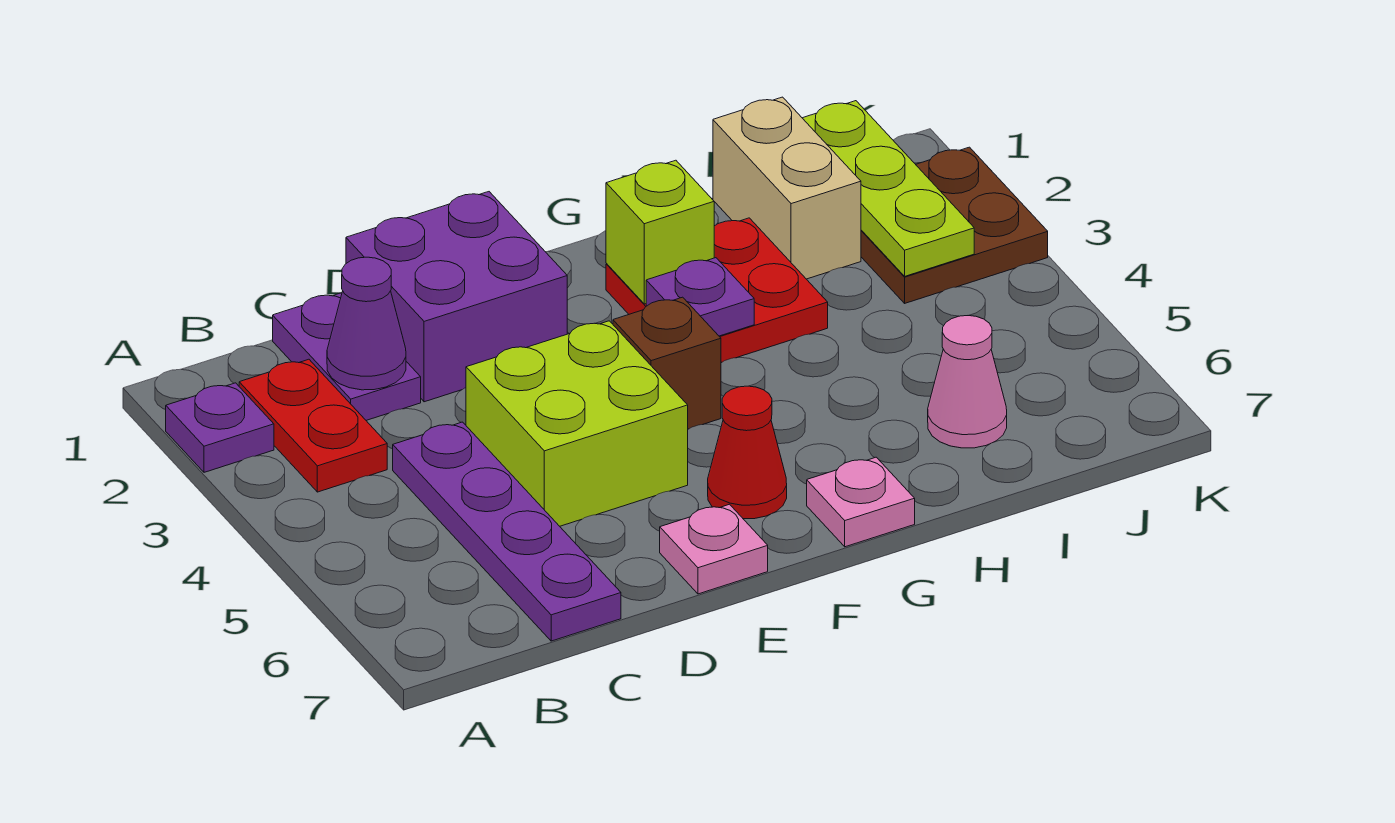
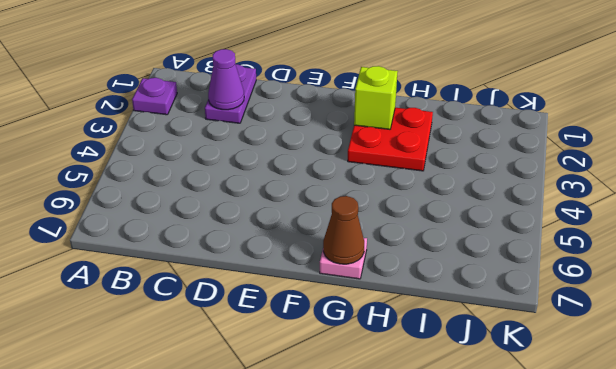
brown cone G7 level 2 -> none
none -> red plate B2:B3 level 1
none -> purple plate C4:C7 level 1
none -> purple brick D1:E2 level 1

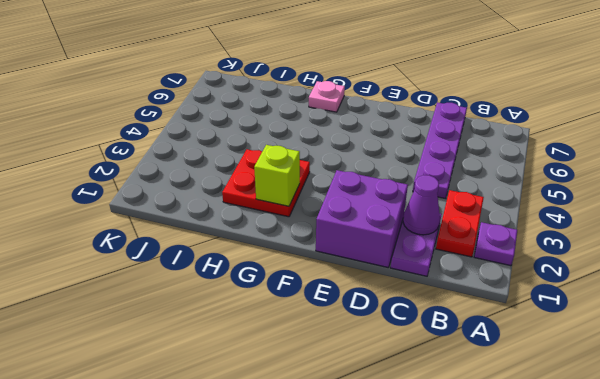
none -> lime brick D4:E5 level 1
none -> pink plate E7 level 1
none -> brown brick F4 level 1

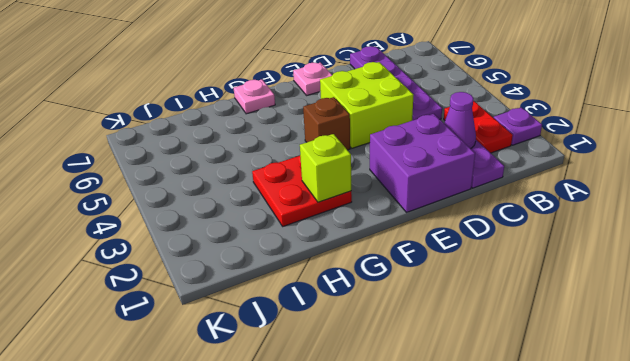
none -> red cone F6 level 1
none -> tan brick I1:I2 level 1
none -> pink cone I6 level 1

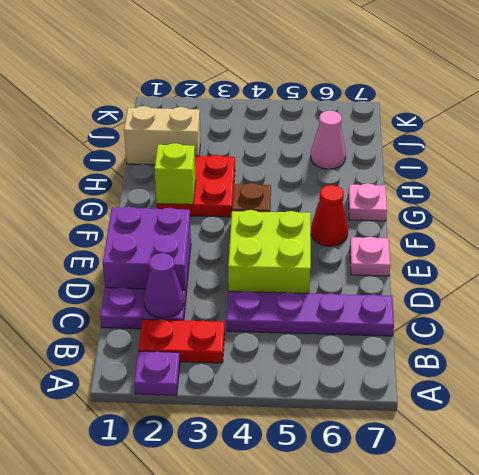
none -> brown plate J2:K3 level 1
none -> purple plate G3 level 2
none -> lime plate J1:J3 level 2

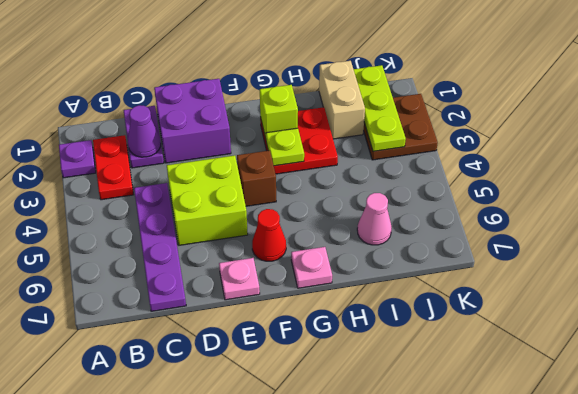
lime plate G3 level 2 -> purple plate G3 level 2

